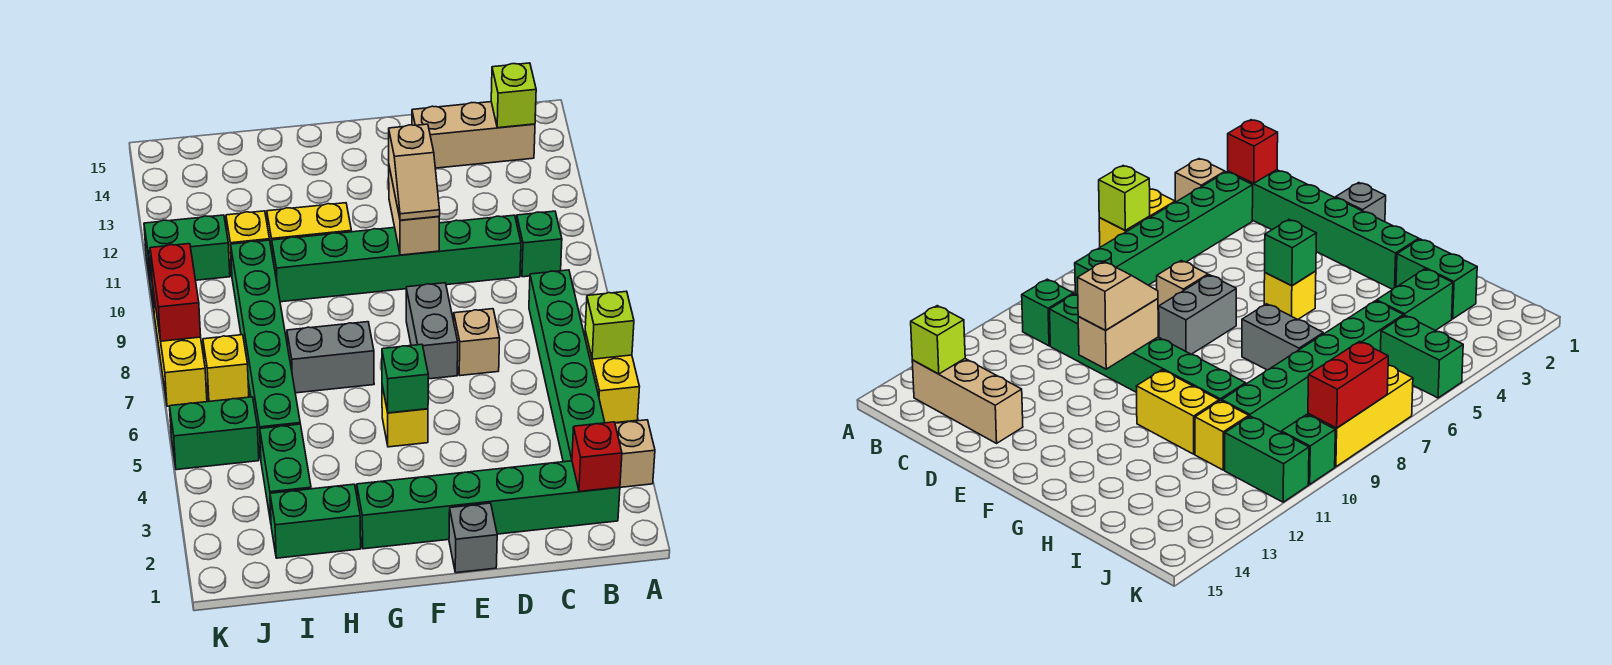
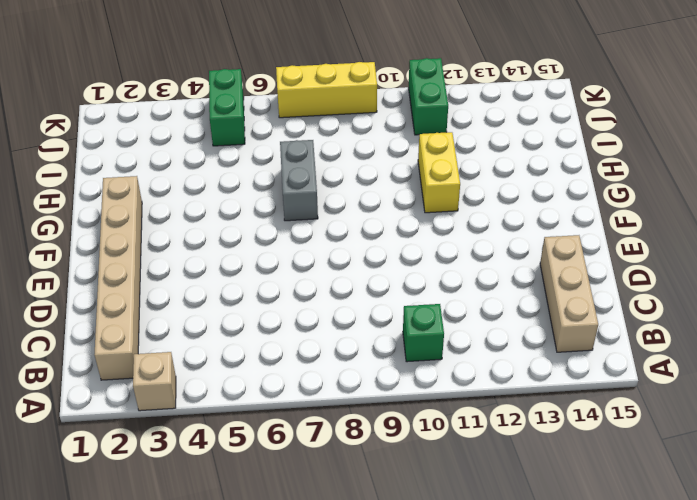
tan brick B2:G2 level 1 -> green brick B2:G2 level 1
none -> yellow brick A5:A6 level 1
none -> green brick B3:B8 level 1
none -> green brick C10:H10 level 1

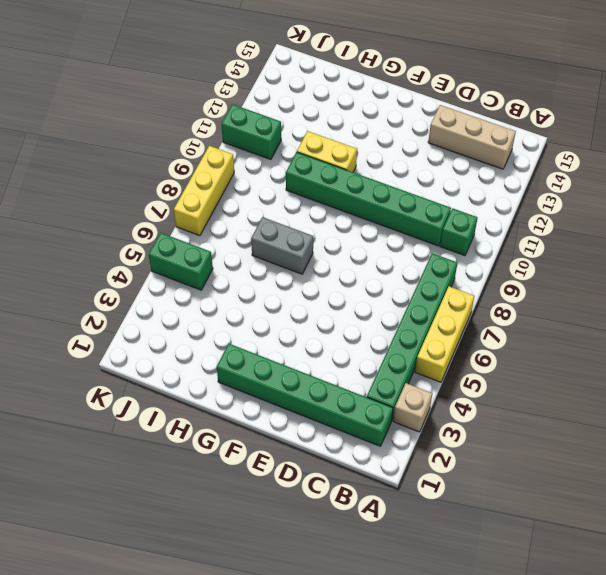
yellow brick A5:A7 level 1 -> yellow brick A5:A6 level 1
none -> tan brick D7 level 1
none -> grey brick E1 level 1
none -> grey brick E7:E8 level 1

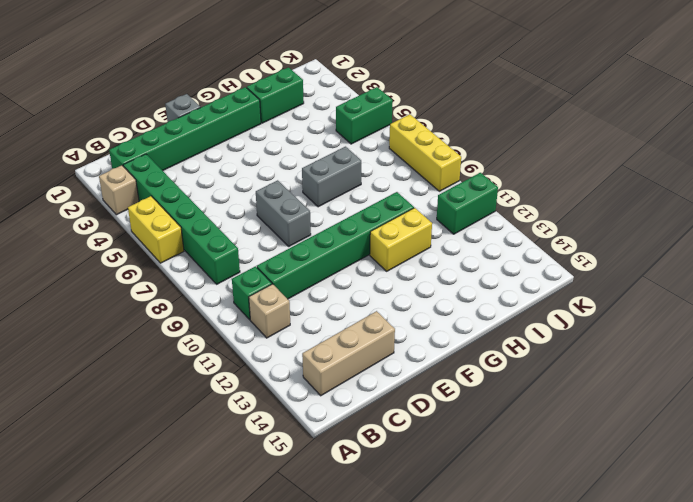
tan brick B11 level 1 -> tan brick D7 level 1
none -> yellow brick F5 level 1
none -> green brick I3:I4 level 1
none -> green brick I5:I10 level 1

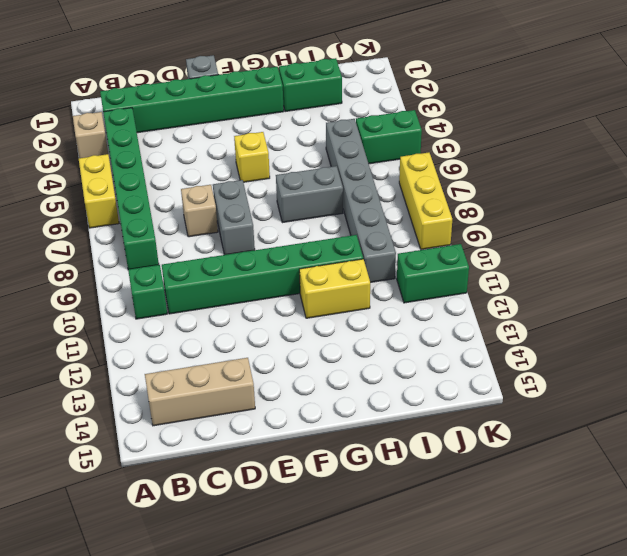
grey brick I5:I10 level 1 -> green brick I5:I10 level 1
none -> green brick I3:I4 level 1
none -> yellow brick I11 level 1
none -> yellow brick J7 level 1

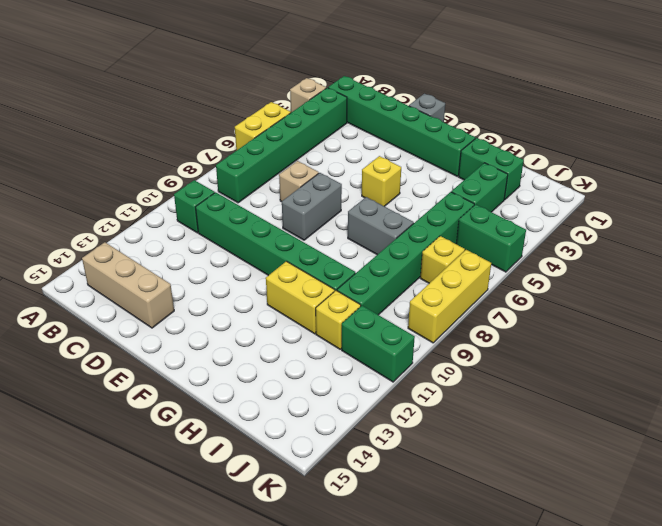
none -> green brick K10 level 1
none -> lime brick A6 level 2
none -> red brick B2 level 2

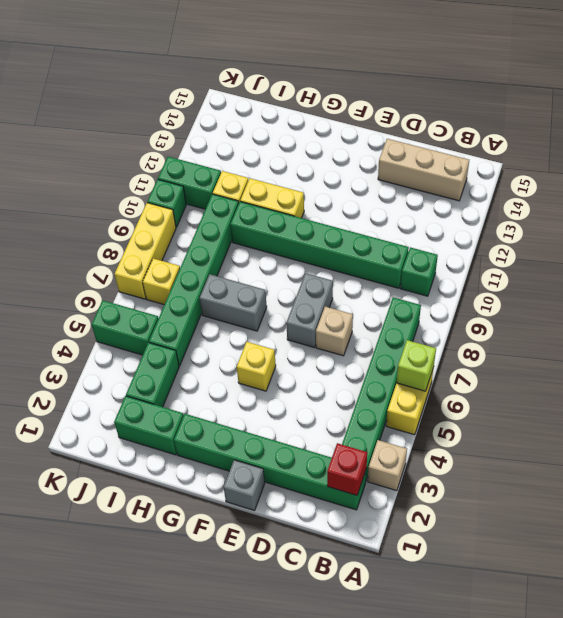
none -> lime brick B14 level 2
none -> tan brick E10:E11 level 2
none -> green brick F5 level 2

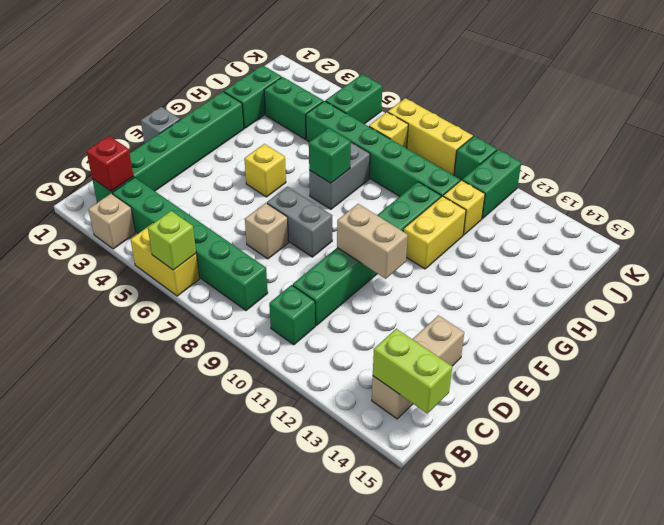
lime brick B14:B15 level 2 -> lime brick B14 level 2
green brick G7 level 2 -> green brick F5 level 2
none -> red brick K8:K9 level 2
none -> tan slope E10:E11 level 3 top 11

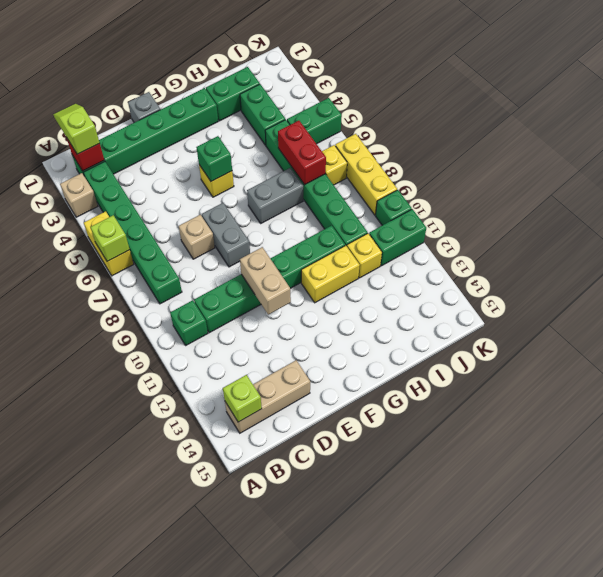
lime slope B1:B2 level 3 top 2 -> none
red brick I6:I7 level 2 -> red brick K8:K9 level 2
none -> tan slope E10:E11 level 3 top 11

